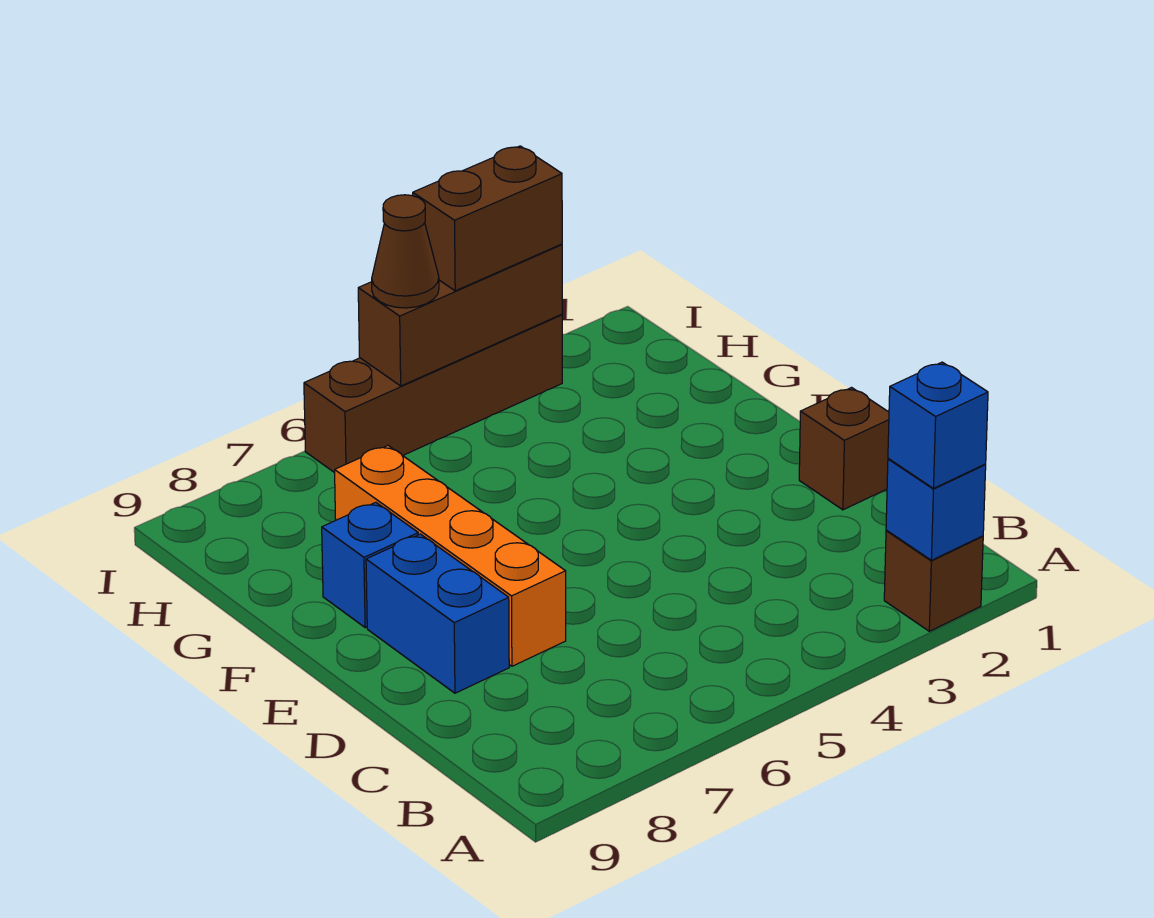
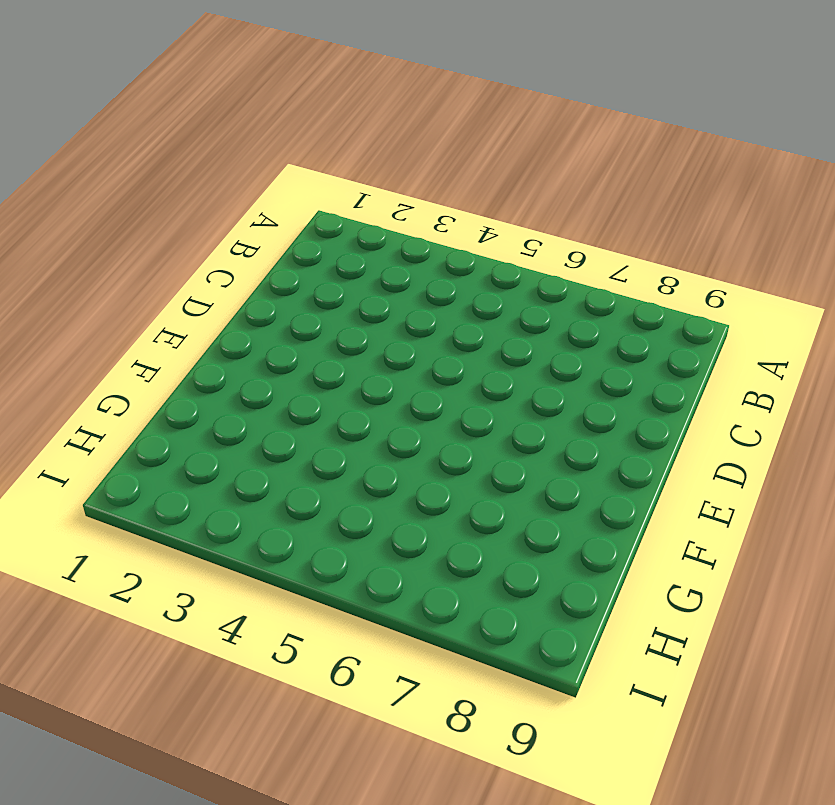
none -> brown brick A2 level 1
none -> brown brick D1 level 1

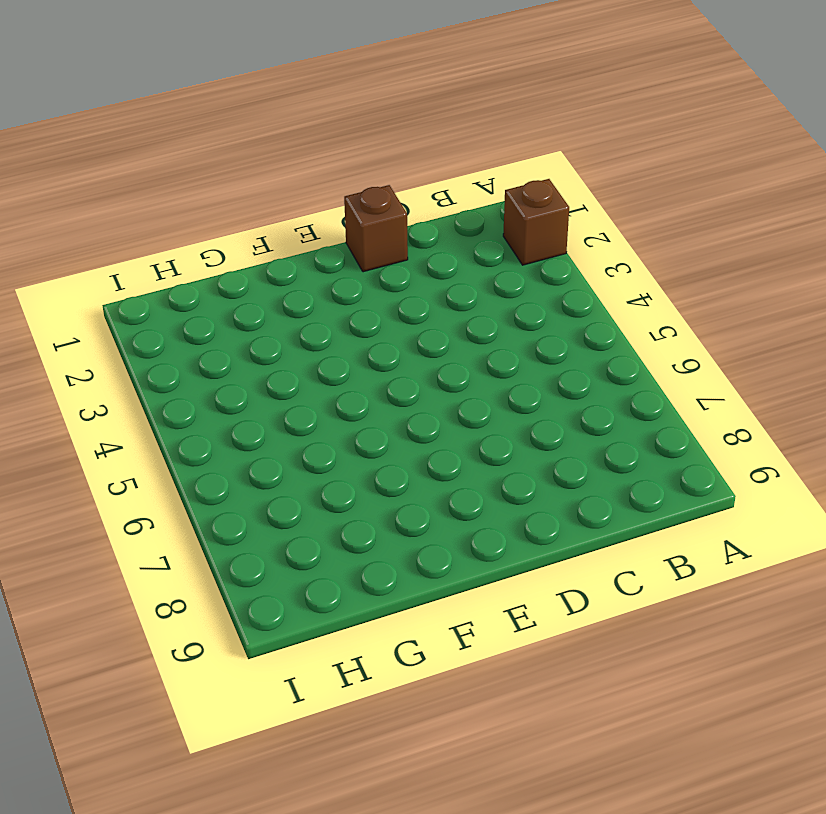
none -> orange brick D7:G7 level 1
none -> blue brick D8:E8 level 1

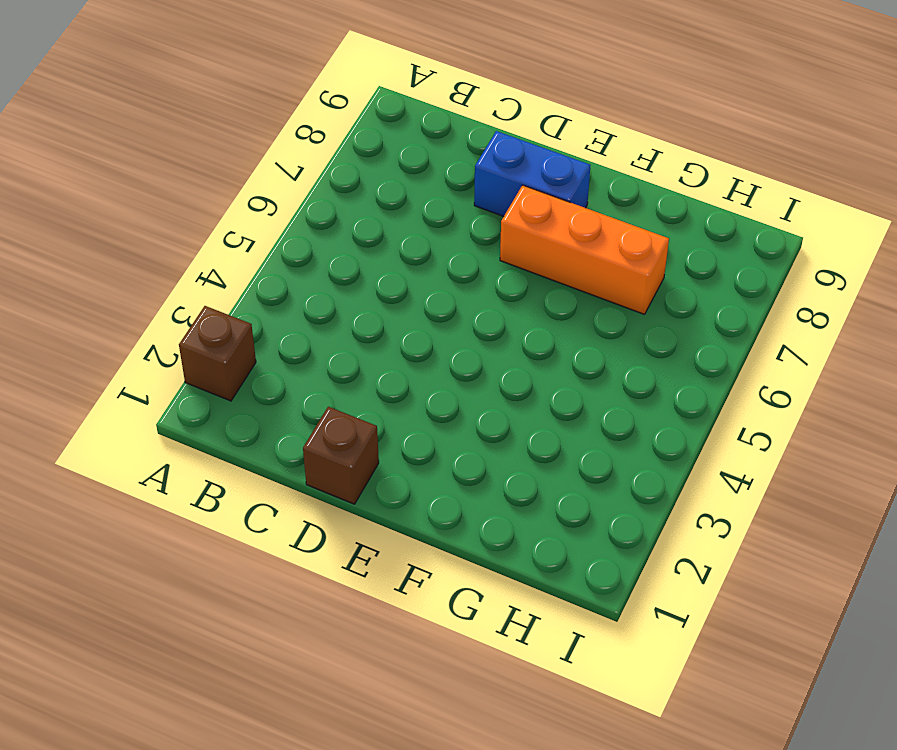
orange brick E7:G7 level 1 -> orange brick D7:G7 level 1
none -> blue brick F8 level 1
none -> brown brick I3:I6 level 1

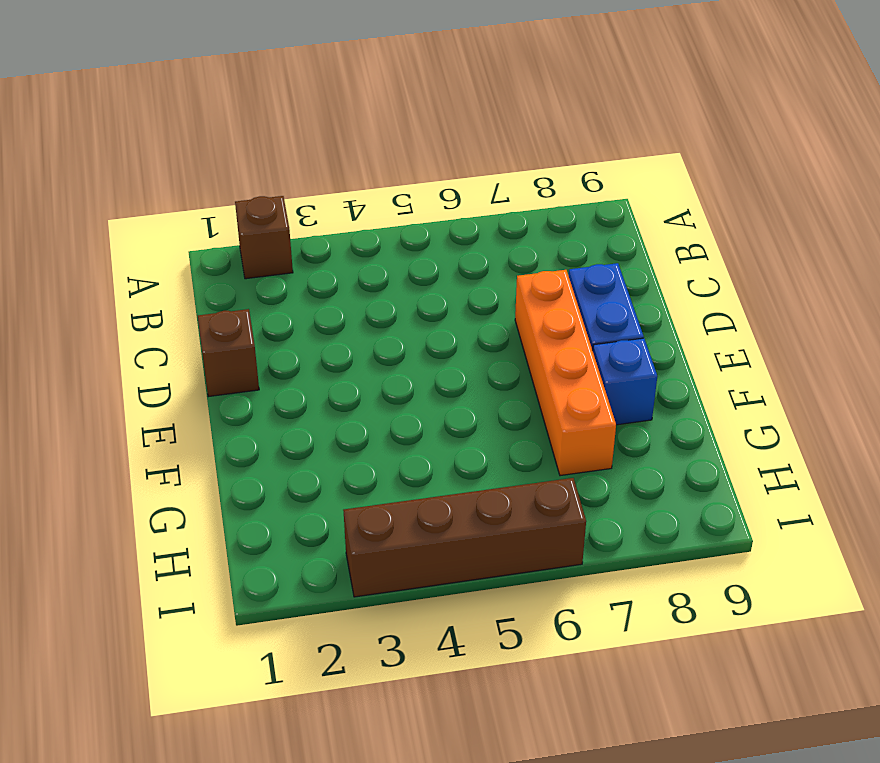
none -> blue brick A2 level 2
none -> brown brick I3:I5 level 2

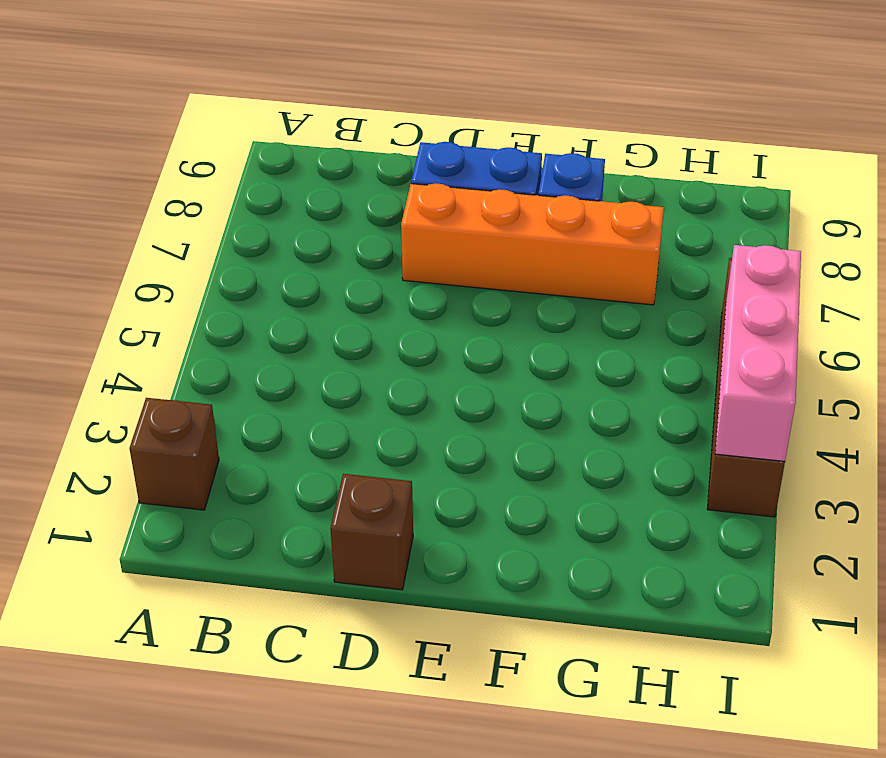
pink brick I3:I5 level 2 -> brown brick I3:I5 level 2
none -> blue brick A2 level 2
none -> blue brick A2 level 3

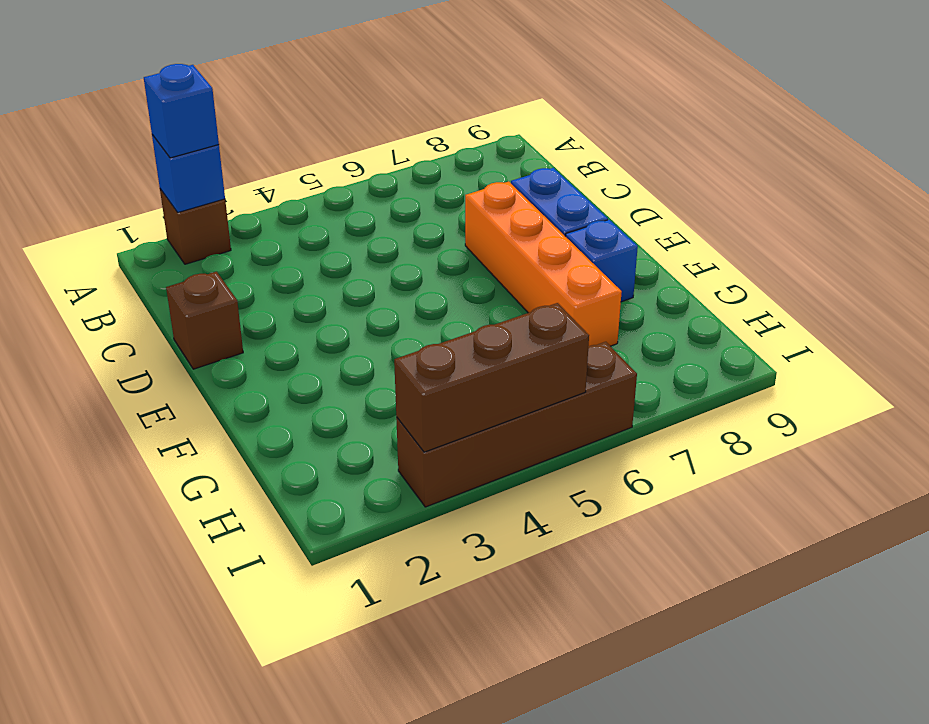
none -> brown brick I3:I4 level 3
none -> brown cone I5 level 3

